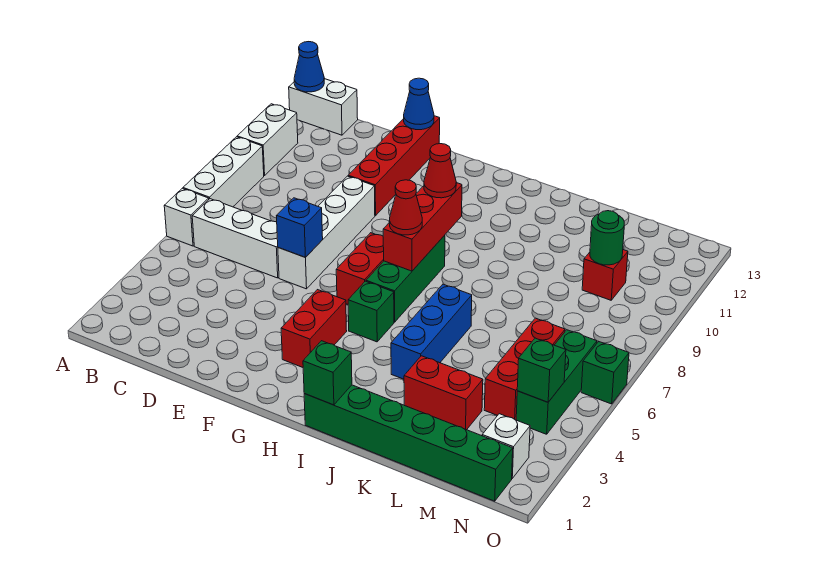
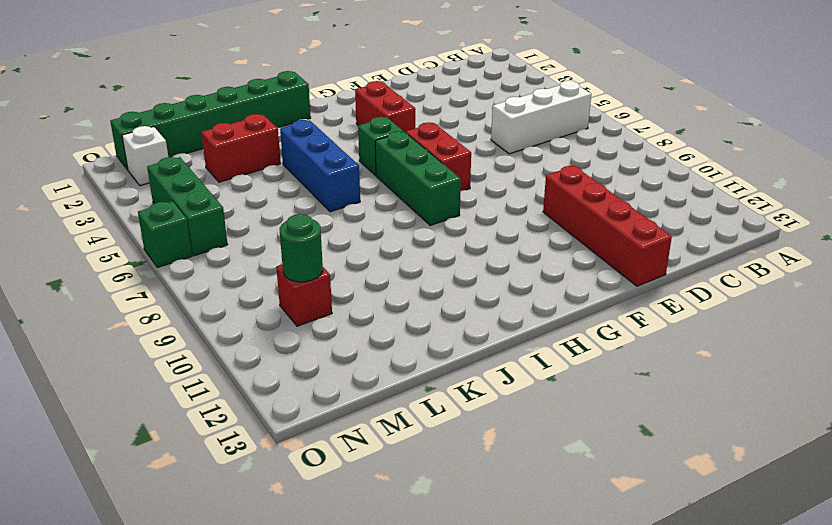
none -> white brick A6 level 1
none -> white brick A7:A9 level 1
none -> white brick A10:A11 level 1

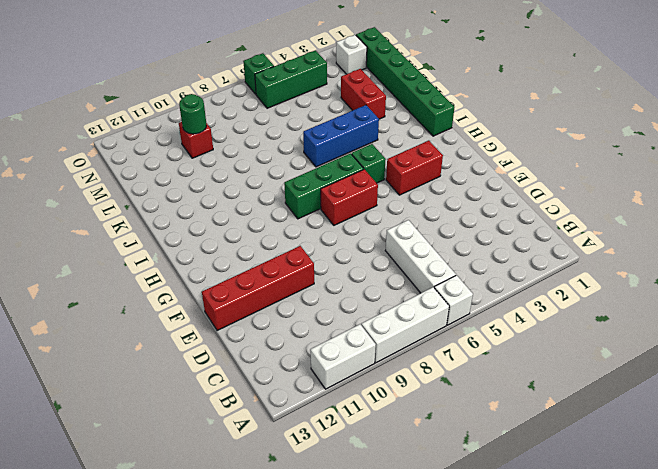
none -> white brick A13:B13 level 1
none -> white brick E6:E9 level 1
none -> red brick M4:M6 level 1

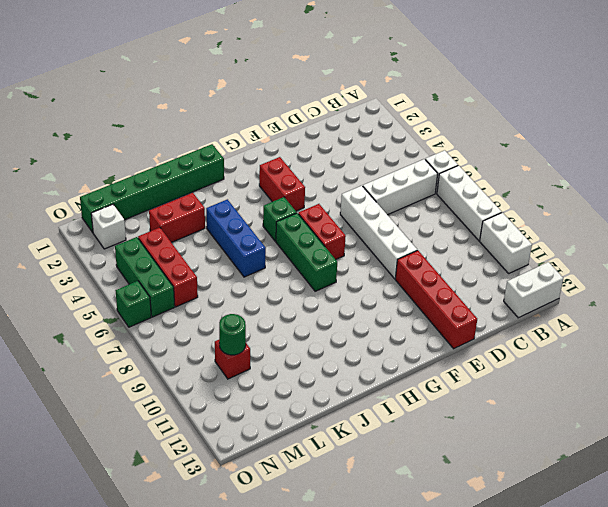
none -> blue cone A13 level 2
none -> blue brick E6 level 2
none -> blue cone E13 level 2

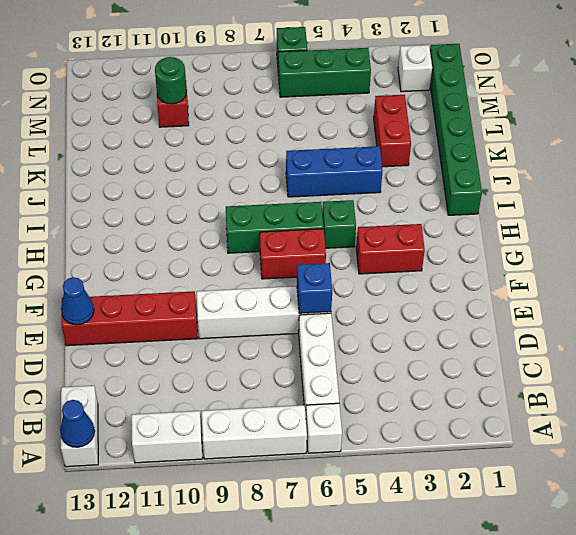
none -> red brick M4:M6 level 1
none -> red brick H7:H9 level 2
none -> green brick I1 level 2

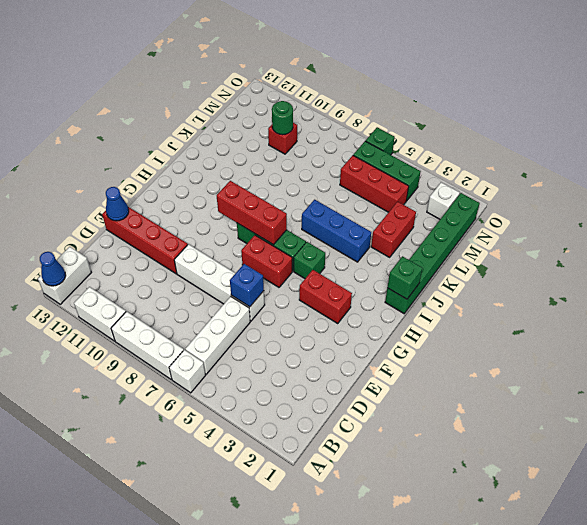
none -> green brick N4 level 2
none -> red cone H7 level 3
none -> red cone H9 level 3

